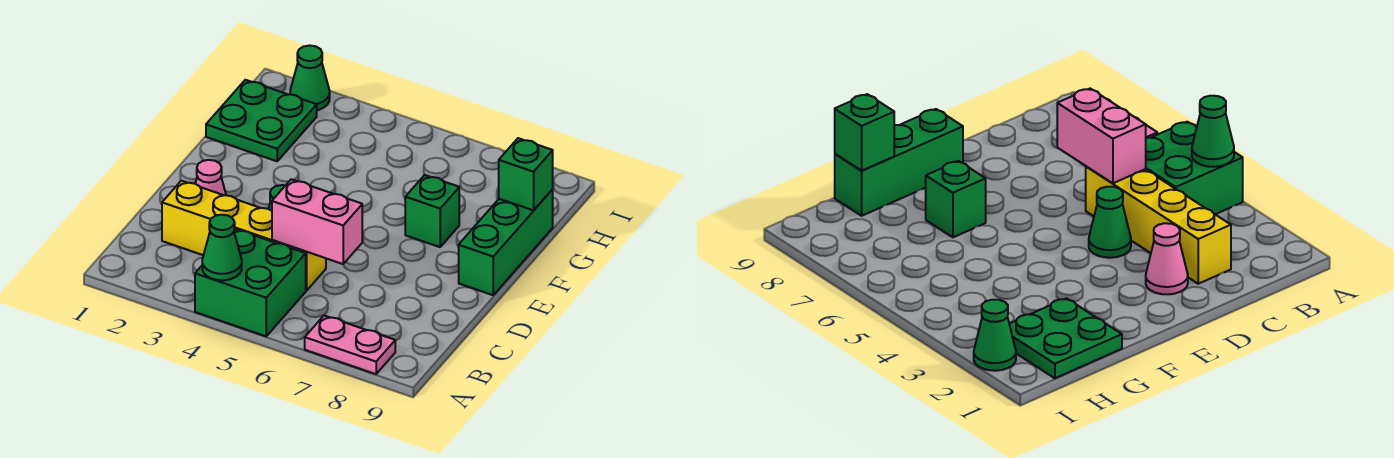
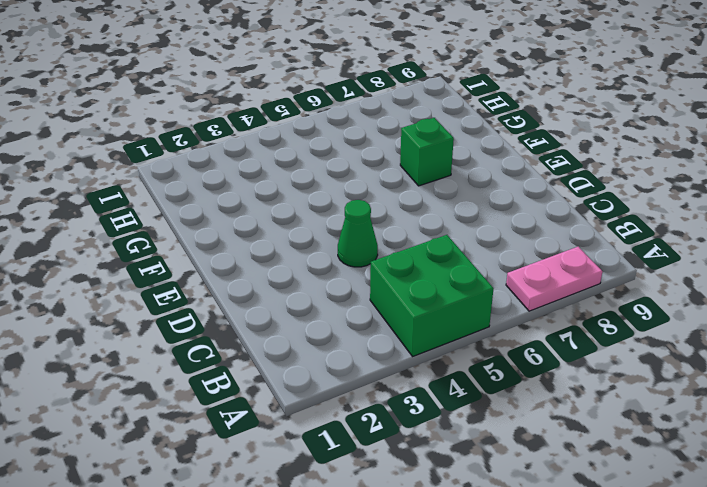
none -> yellow brick C2:C5 level 1
none -> pink cone D2 level 1
none -> green brick E9:G9 level 1

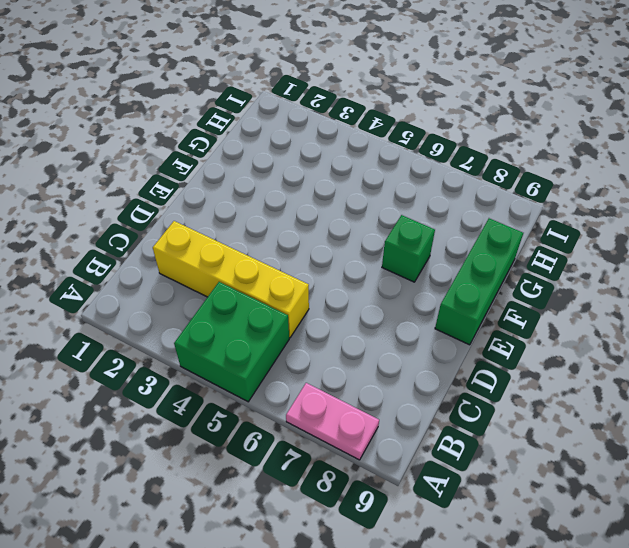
none -> pink cone D2 level 1
none -> green cone D4 level 1
none -> green plate G1:H2 level 1

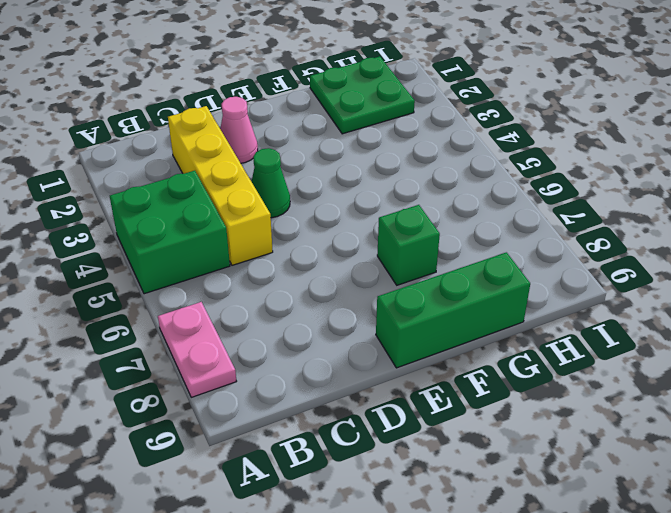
none -> green cone I2 level 1
none -> green cone A4 level 2
none -> pink brick C5:C6 level 2

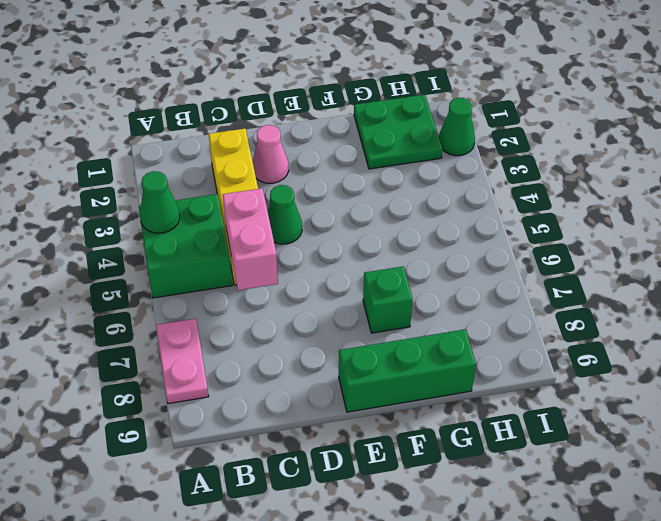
none -> green brick G9 level 2

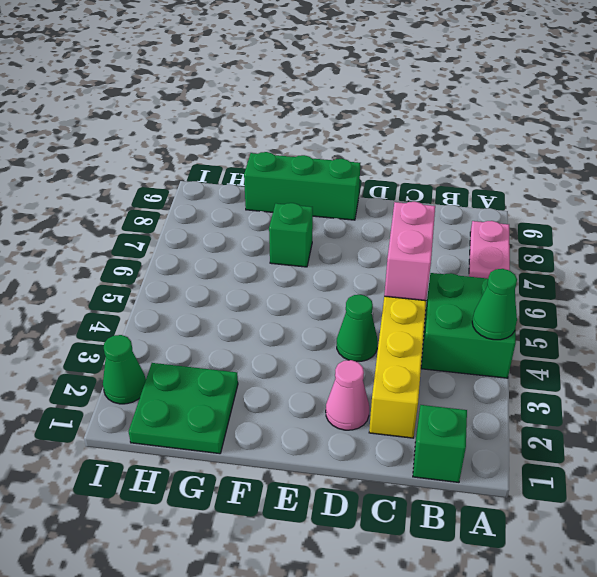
green brick B1 level 1 -> green brick G9 level 2

